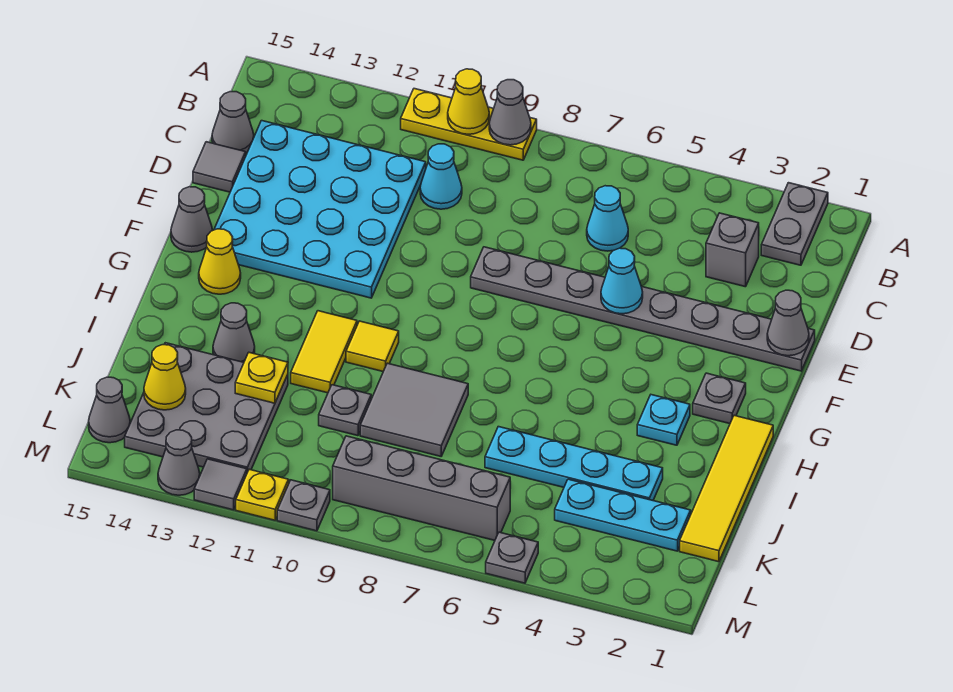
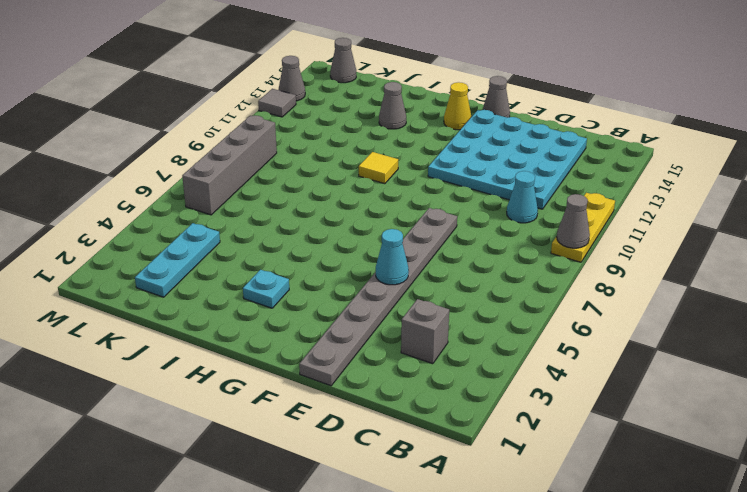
none -> grey plate A2:B2 level 1
none -> cyan cone C6 level 1
none -> grey cone C15 level 1
none -> grey tile D15 level 1

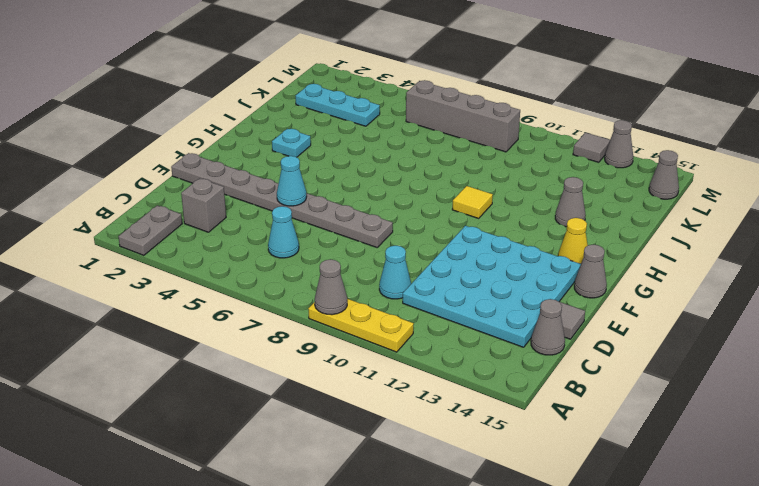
none -> grey plate G2 level 1
none -> yellow tile H1:K1 level 1
none -> yellow tile H11:I11 level 1
none -> grey tile I8:J9 level 1

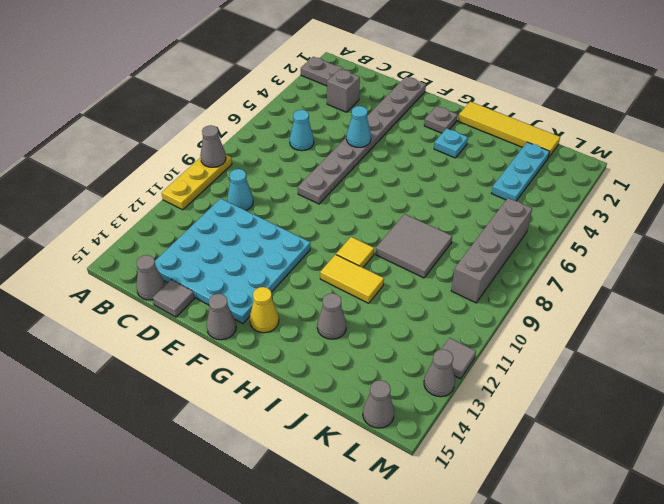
none -> cyan plate J3:J6 level 1
none -> grey plate J10 level 1
none -> grey plate J12:L14 level 1
none -> grey plate M5 level 1

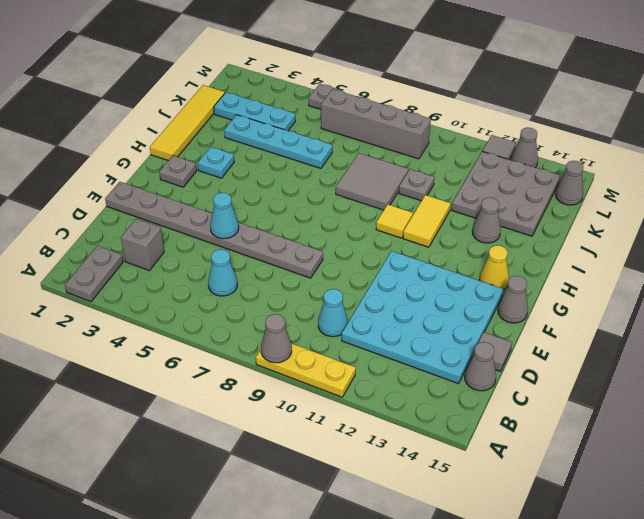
none -> grey plate M10 level 1
none -> yellow plate M11 level 1
none -> yellow cone A10 level 2
none -> grey cone E1 level 2

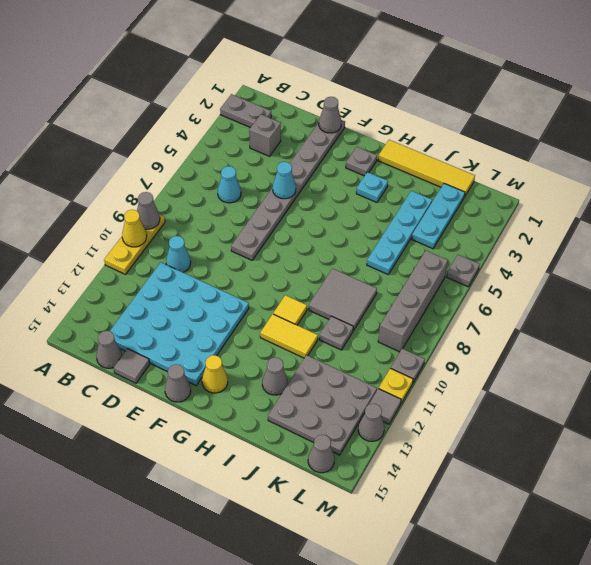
none -> yellow plate J12 level 2
none -> yellow cone K14 level 2

